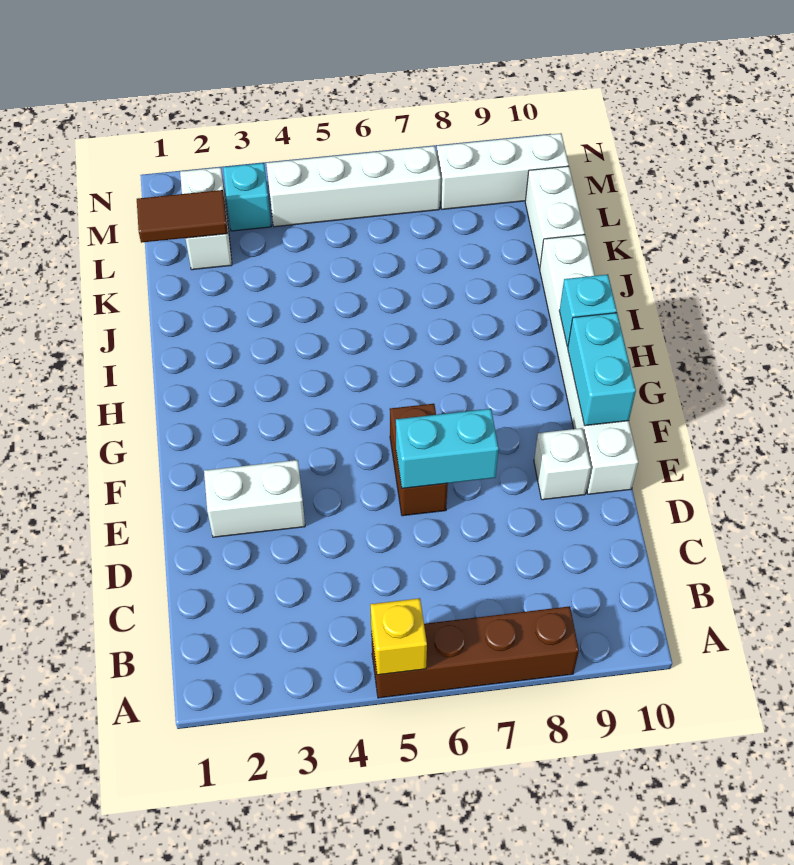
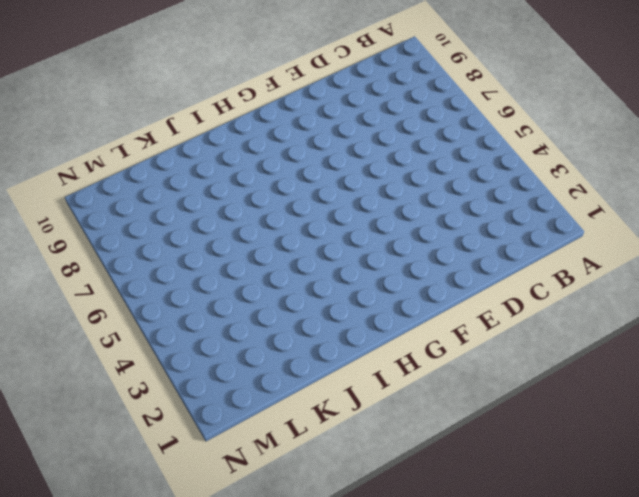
none -> brown brick A5:A8 level 1
none -> white brick E2:E3 level 1
none -> brown brick E6:F6 level 1

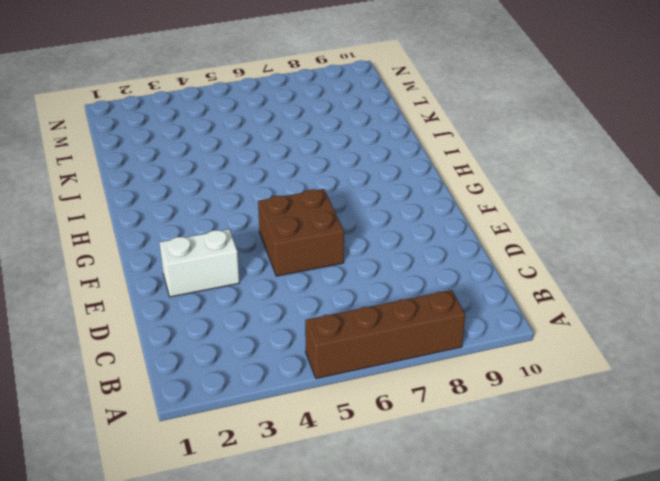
brown brick E5:F6 level 1 -> brown brick E6:F6 level 1
none -> white brick E9 level 1
none -> white brick E10:J10 level 1
none -> white brick K10:L10 level 1

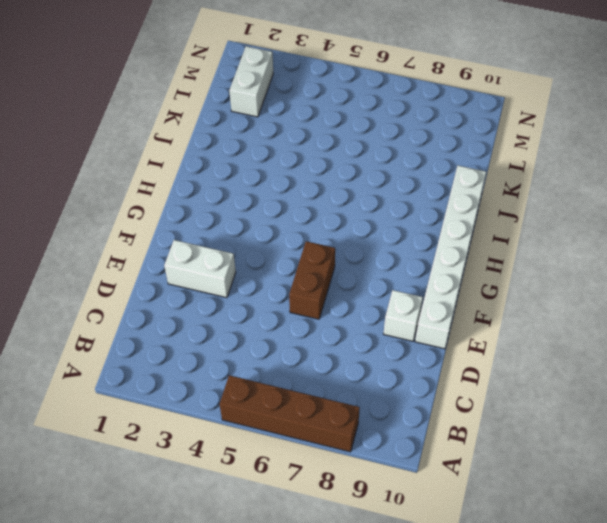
none -> white brick K10:L10 level 1
none -> cyan brick M3 level 1
none -> white brick M4:M7 level 1

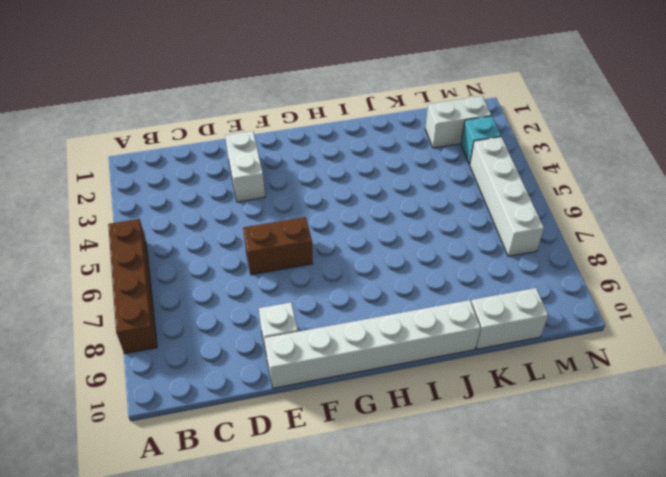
none -> white brick M8:M10 level 1
none -> yellow brick A5 level 2
none -> cyan brick E6:E7 level 2

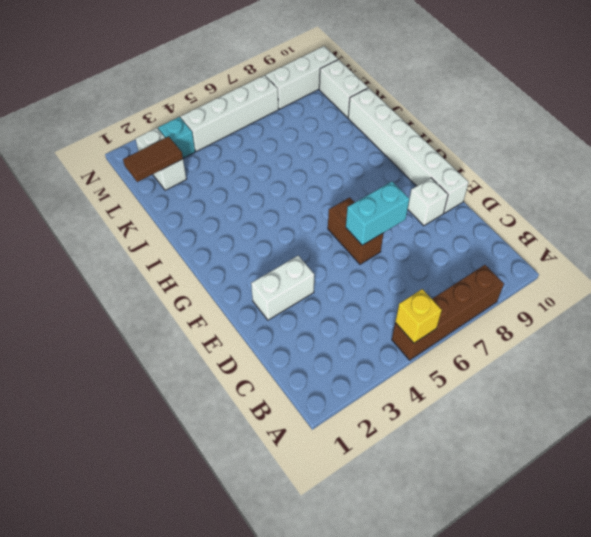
none -> cyan brick F10:G10 level 2
none -> cyan brick H10 level 2

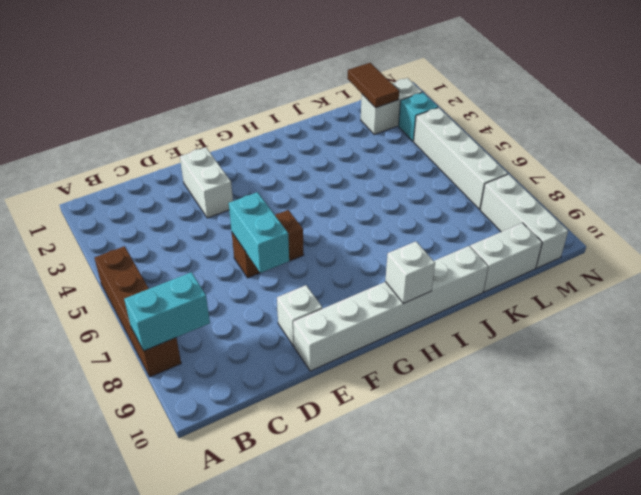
cyan brick A8:B8 level 2 -> cyan brick F10:G10 level 2
white brick H10 level 2 -> cyan brick H10 level 2
none -> yellow brick A5 level 2

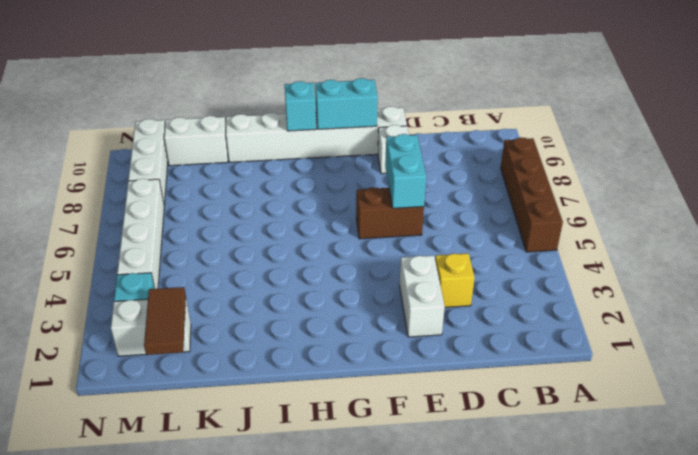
yellow brick D3 level 1 -> yellow brick A5 level 2

